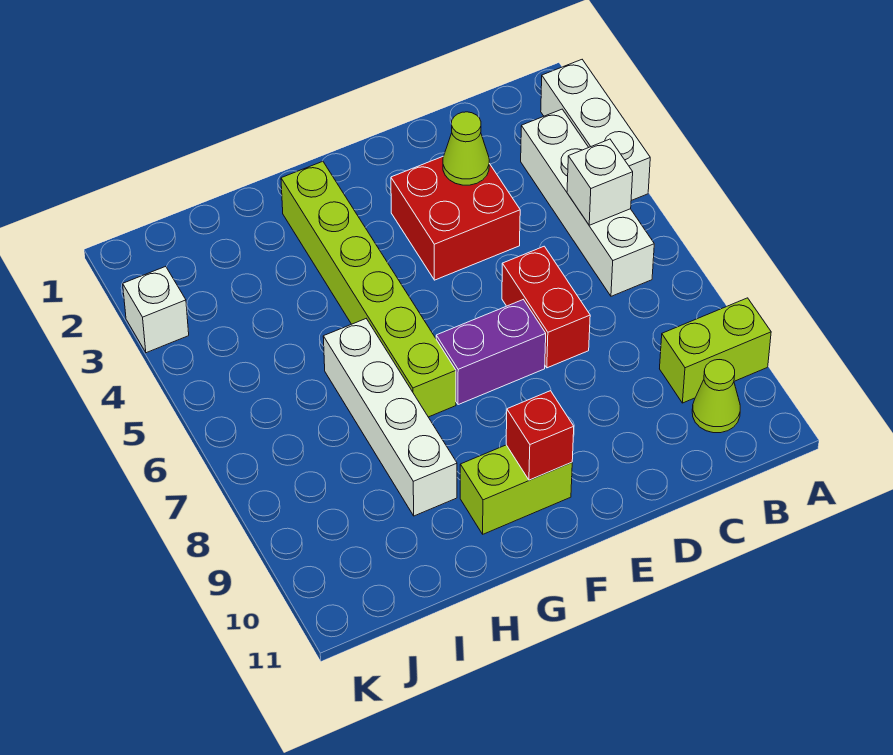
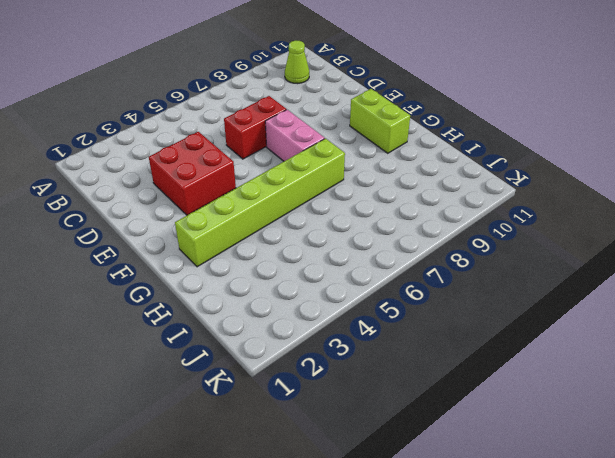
pink brick E7:F7 level 1 -> purple brick E7:F7 level 1
none -> white brick A2:A4 level 1
none -> lime brick A9:B9 level 1
none -> white brick B3:B6 level 1

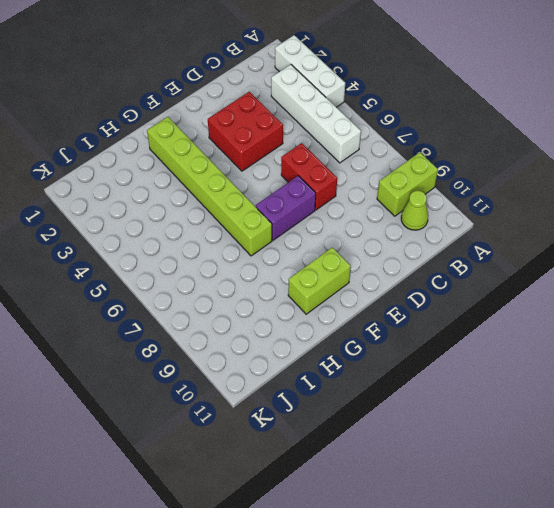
none -> white brick H6:H9 level 1
none -> white brick K3 level 1
none -> white brick B5 level 2

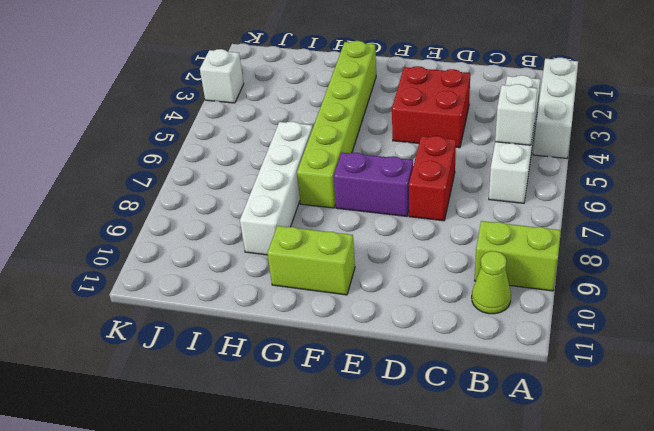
none -> lime cone D3 level 2
none -> red brick F10 level 2

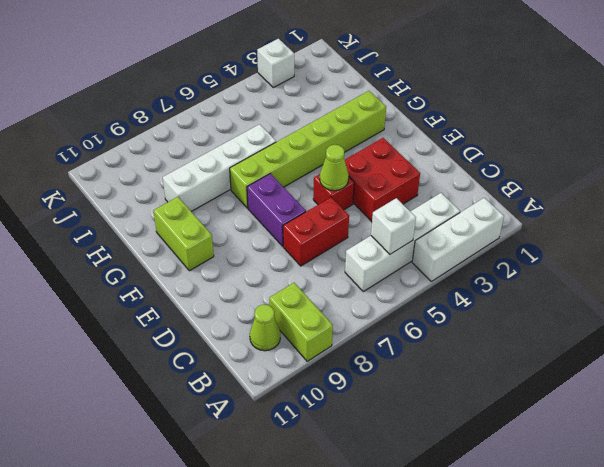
red brick E5 level 1 -> red brick F10 level 2
lime cone E5 level 2 -> lime cone D3 level 2

